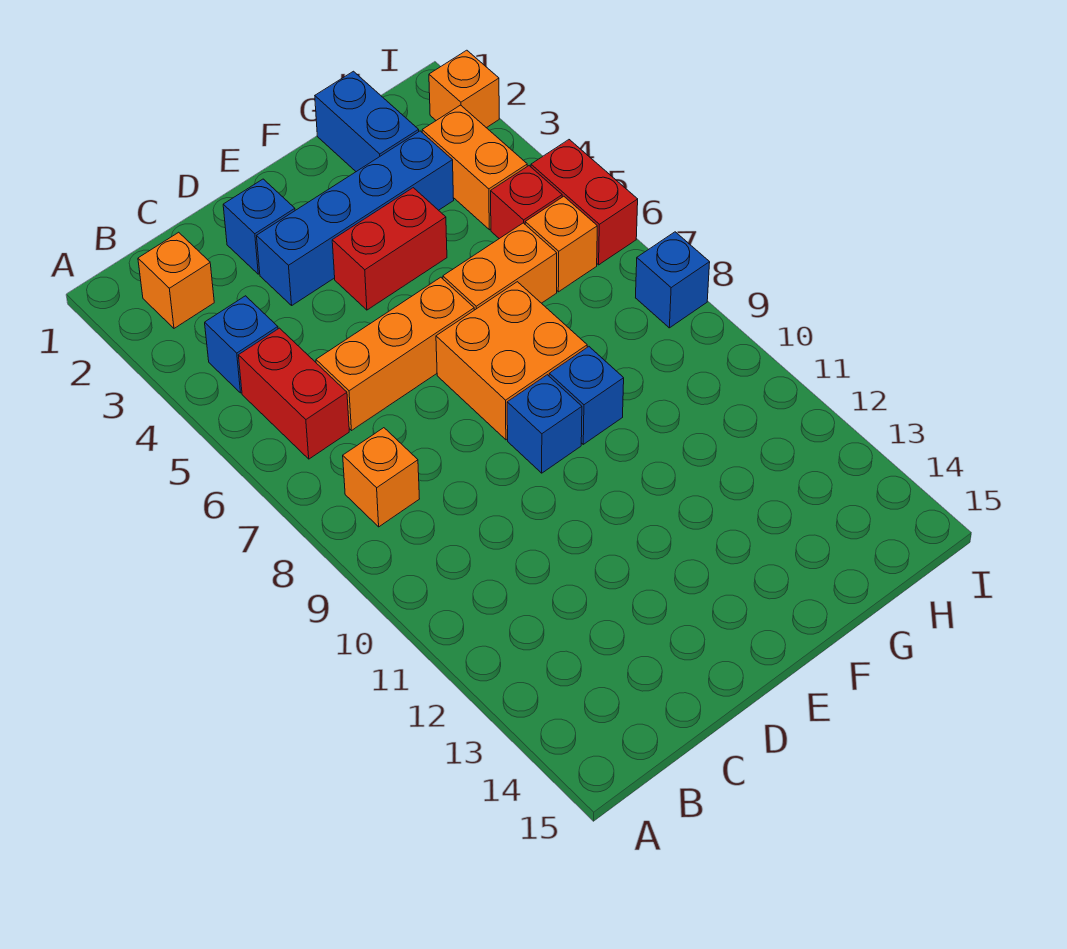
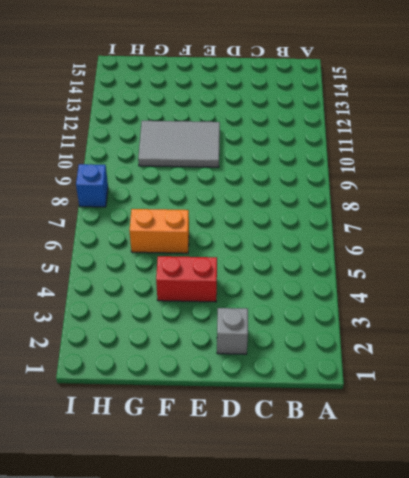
grey brick D2 level 1 -> blue brick D2 level 1
grey tile E10:G11 level 1 -> none
none -> orange brick B2 level 1
none -> blue brick B4 level 1
none -> red brick B5:B6 level 1

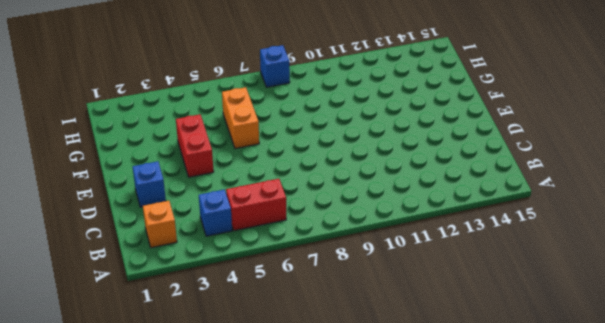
none -> orange brick B8 level 1
none -> orange brick C6:E6 level 1
none -> blue brick D3:G3 level 1

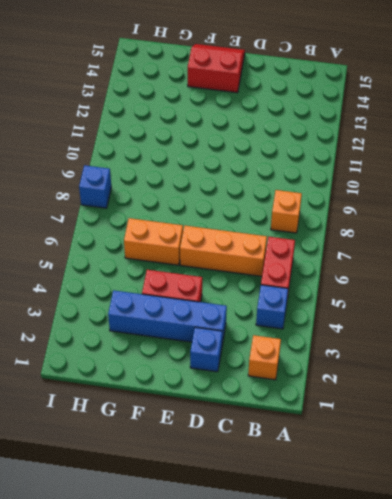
red slope E14:F15 level 1 top 14 -> none
none -> orange brick E7:F8 level 1
none -> blue brick E9 level 1
none -> blue brick F9 level 1

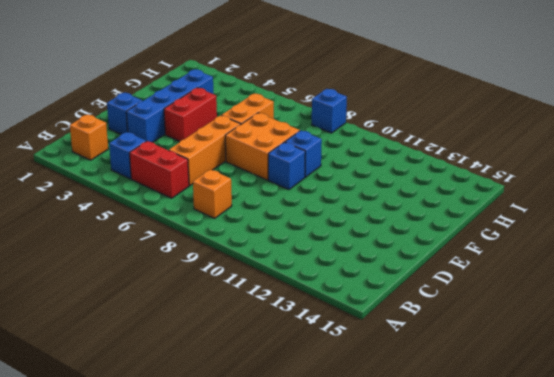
none -> blue brick G1:G2 level 1
none -> orange brick H3:H4 level 1
none -> red brick H5 level 1

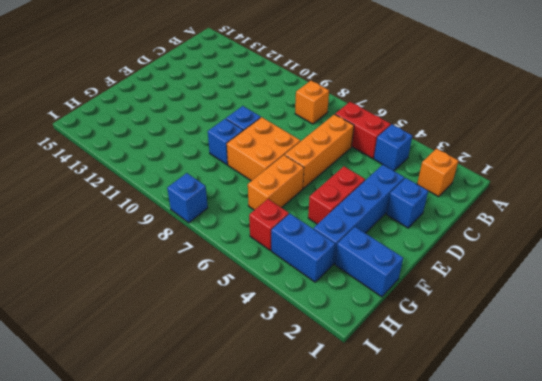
blue brick H3:H4 level 1 -> orange brick H3:H4 level 1
none -> orange brick H6 level 1
none -> orange brick I2 level 1
none -> red brick I5:I6 level 1

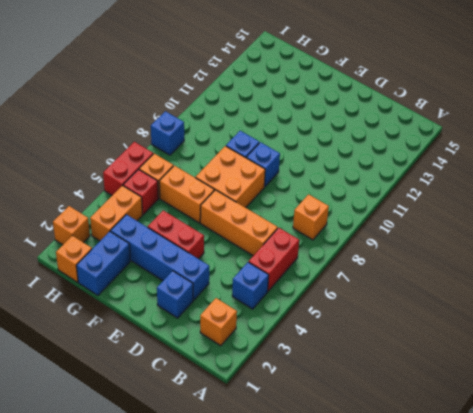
orange brick H1 level 1 -> none

